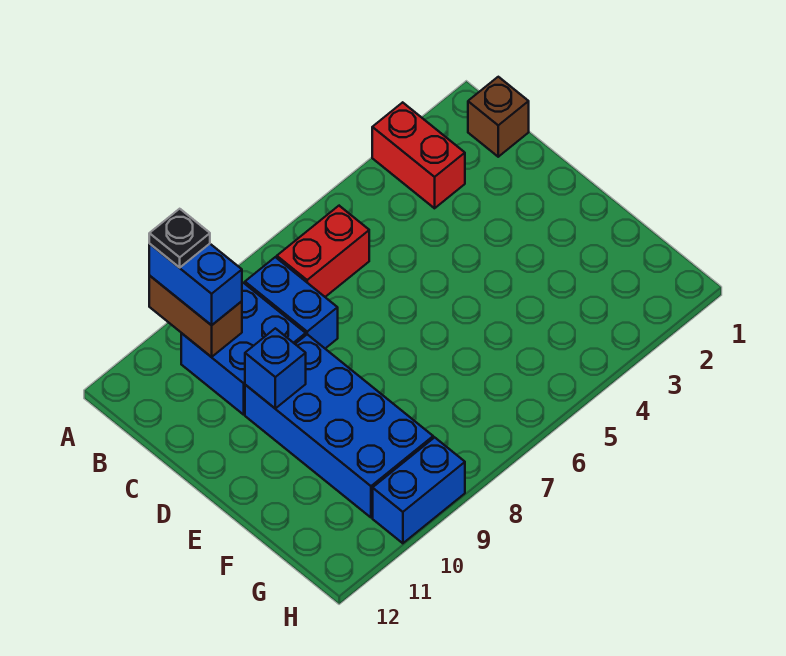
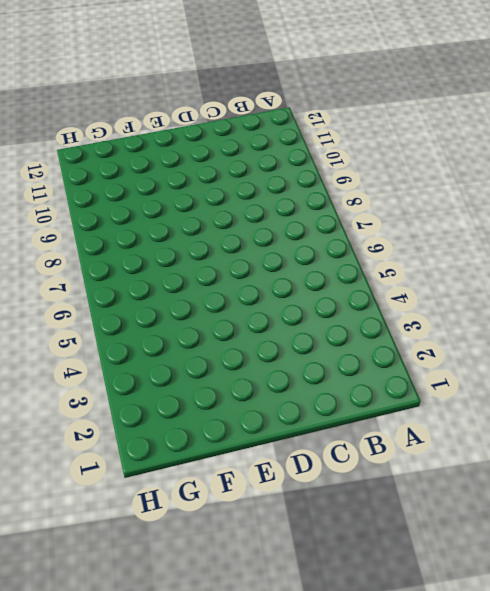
none -> red brick A3:B3 level 1
none -> brown brick B1 level 1

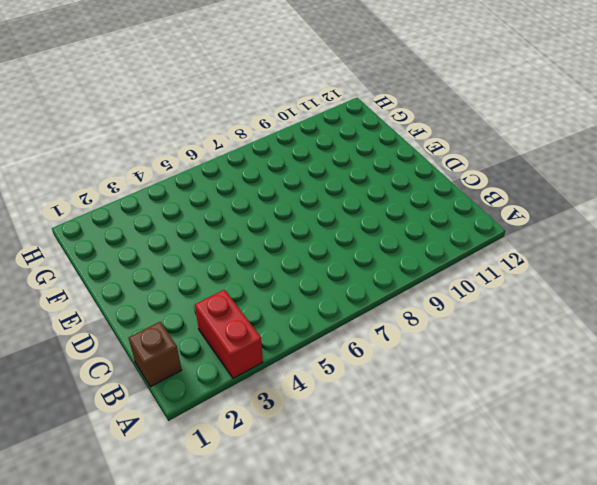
none -> red brick B6:B7 level 1
none -> blue brick B8:C8 level 1

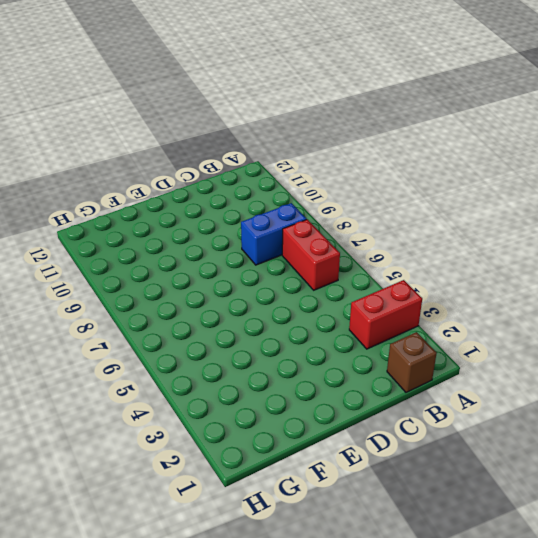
none -> blue brick B9:C10 level 1
none -> blue brick D9:G10 level 1

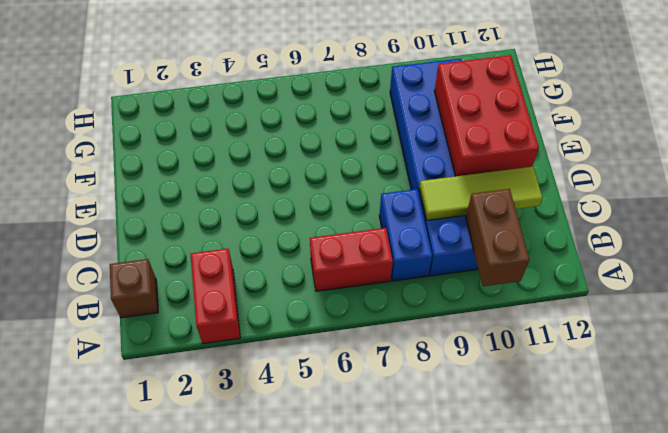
lime tile C9:C11 level 2 -> none
red brick D10:F11 level 2 -> blue brick D10 level 2
none -> blue brick H9:H10 level 1
none -> blue brick A10:B10 level 3

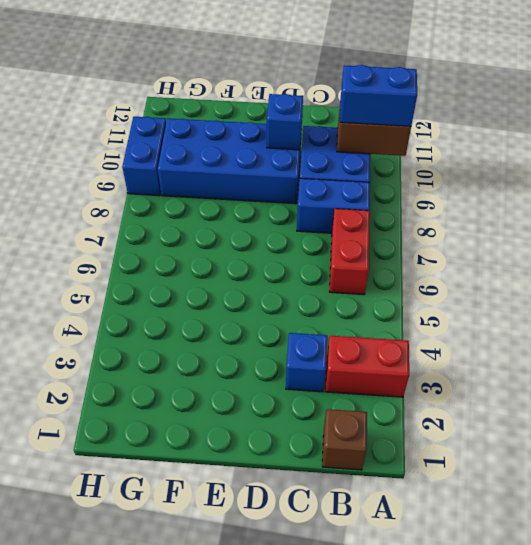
blue brick C3 level 1 -> none
none -> black plate A10 level 4

